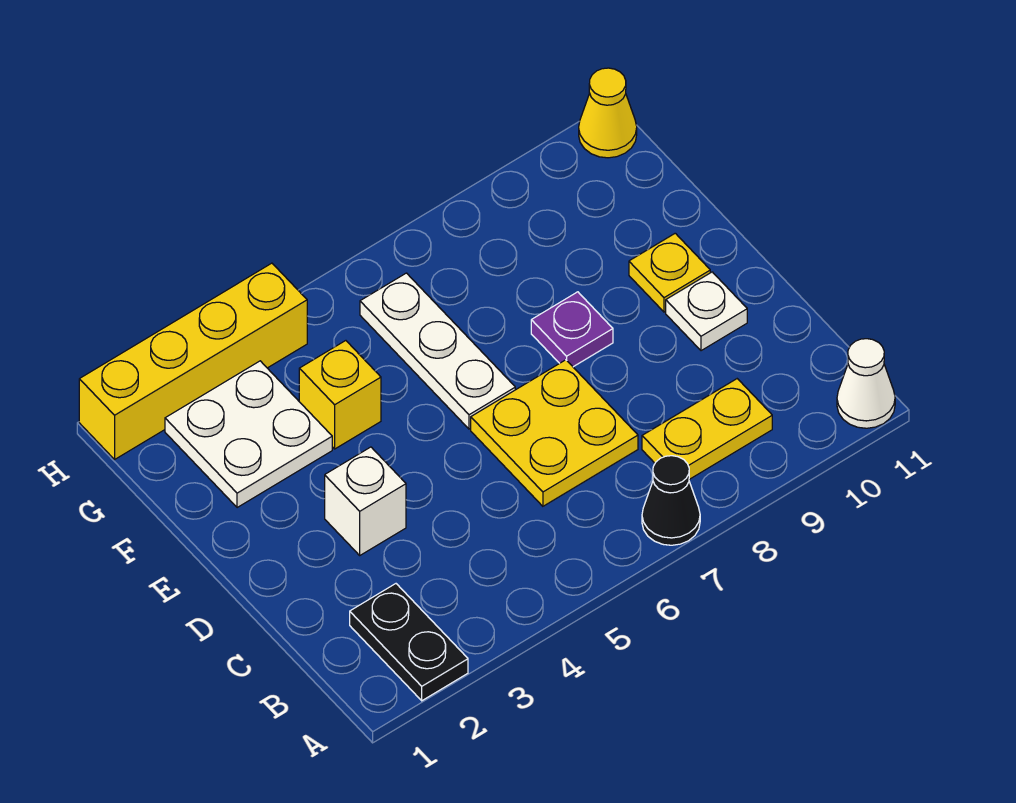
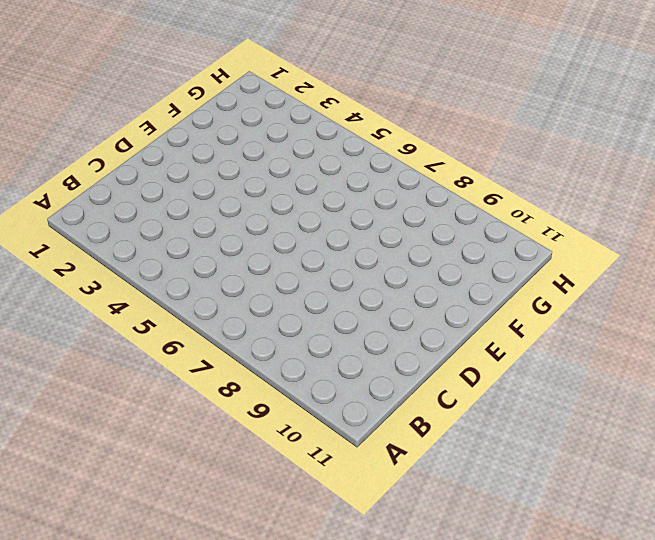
none -> black plate A2:B2 level 1
none -> black cone A7 level 1
none -> white cone A11 level 1

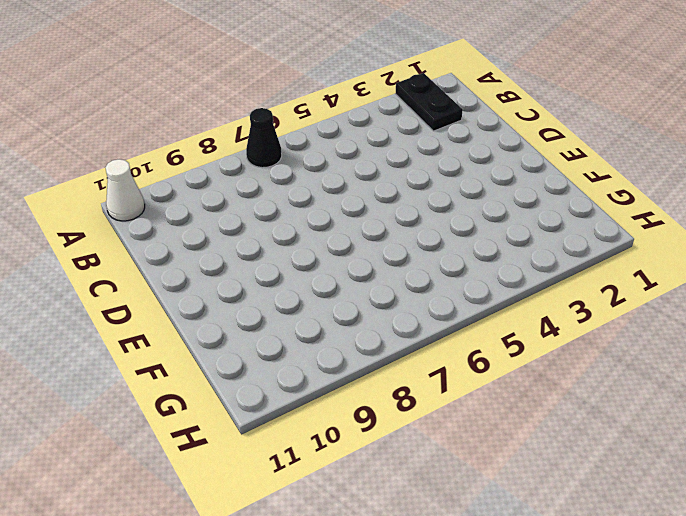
none -> yellow plate B8:B9 level 1
none -> yellow plate C6:D7 level 1
none -> white brick D3 level 1

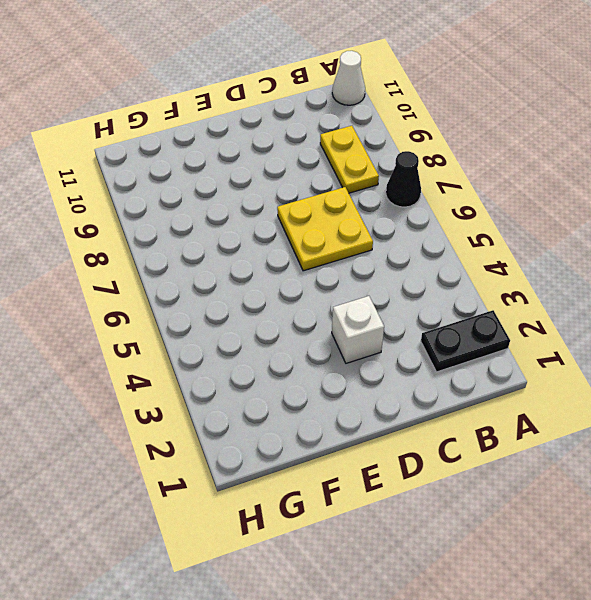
none -> white plate D10 level 1
none -> white plate E6:G6 level 1
none -> purple plate E8 level 1

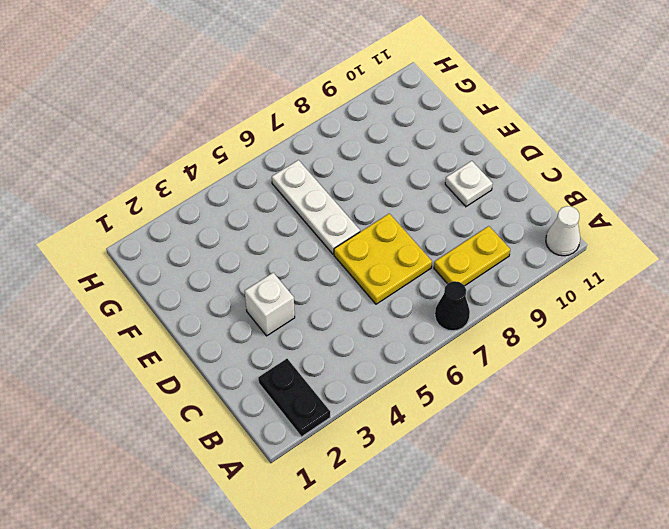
none -> purple plate E8 level 1
none -> yellow plate E10 level 1
none -> white plate F2:G3 level 1

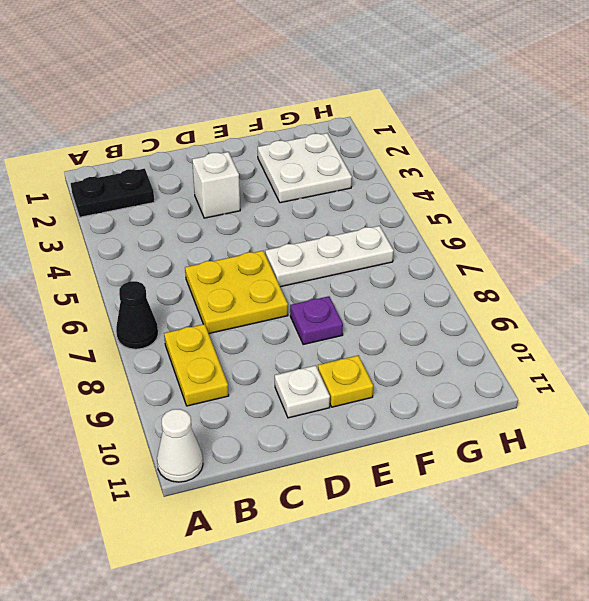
none -> yellow brick F4 level 1
none -> yellow brick H1:H4 level 1
none -> yellow cone H11 level 1

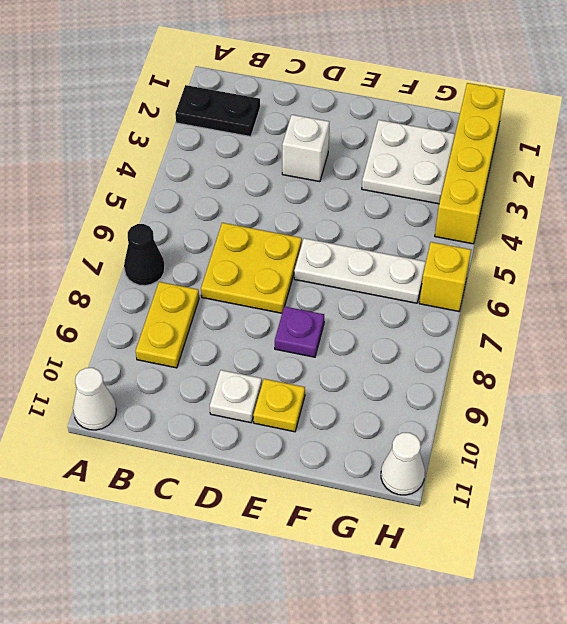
yellow brick H6 level 1 -> yellow brick F4 level 1
white cone H11 level 1 -> yellow cone H11 level 1

